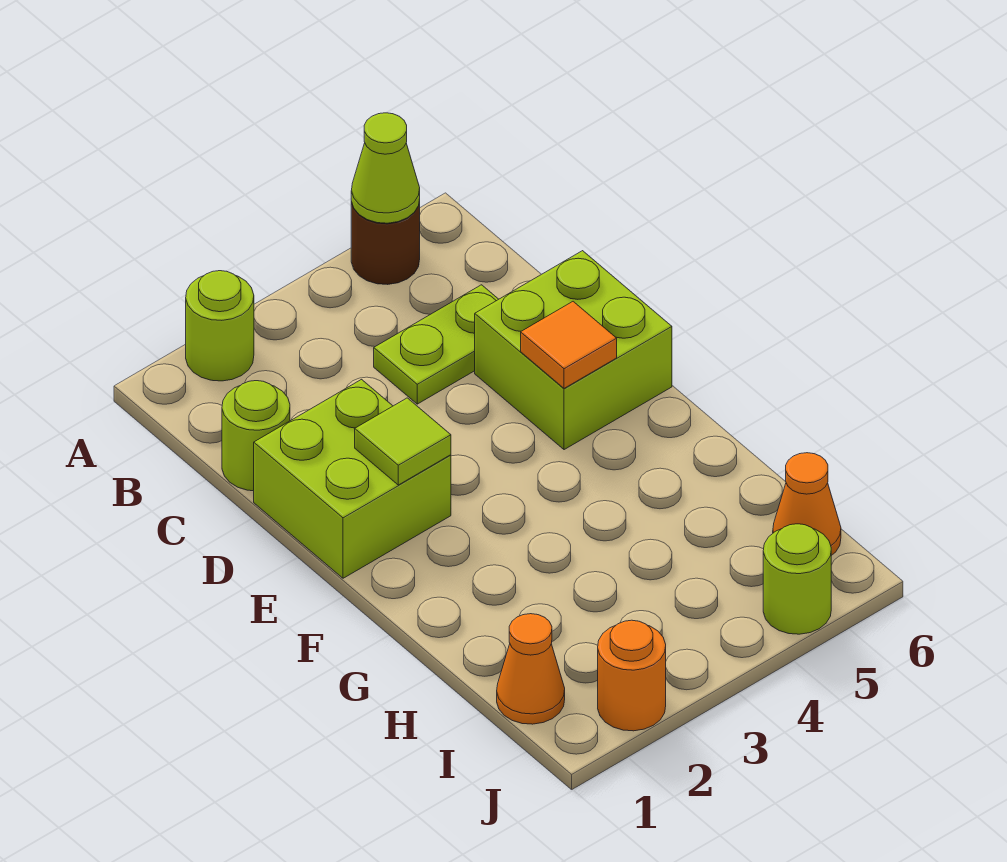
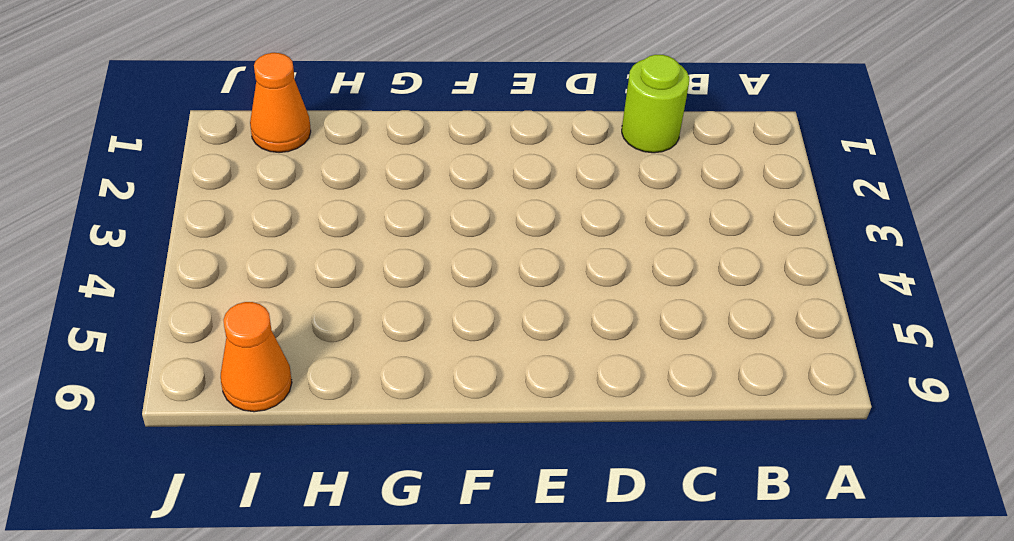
none -> lime round brick A2 level 1
none -> brown round brick A5 level 1
none -> lime plate C4:C5 level 1

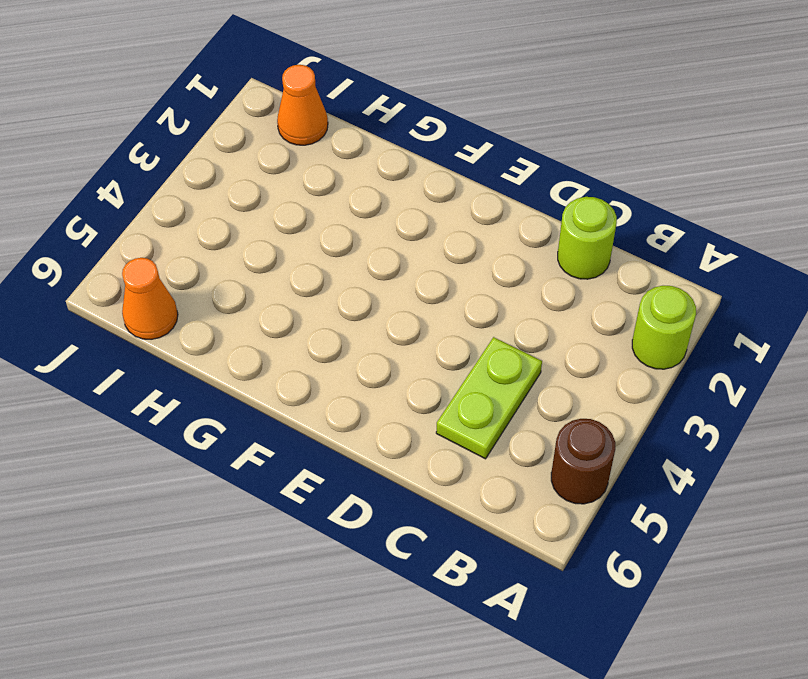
none -> lime brick D1:E2 level 1
none -> lime brick D5:E6 level 1
none -> orange round brick J2 level 1

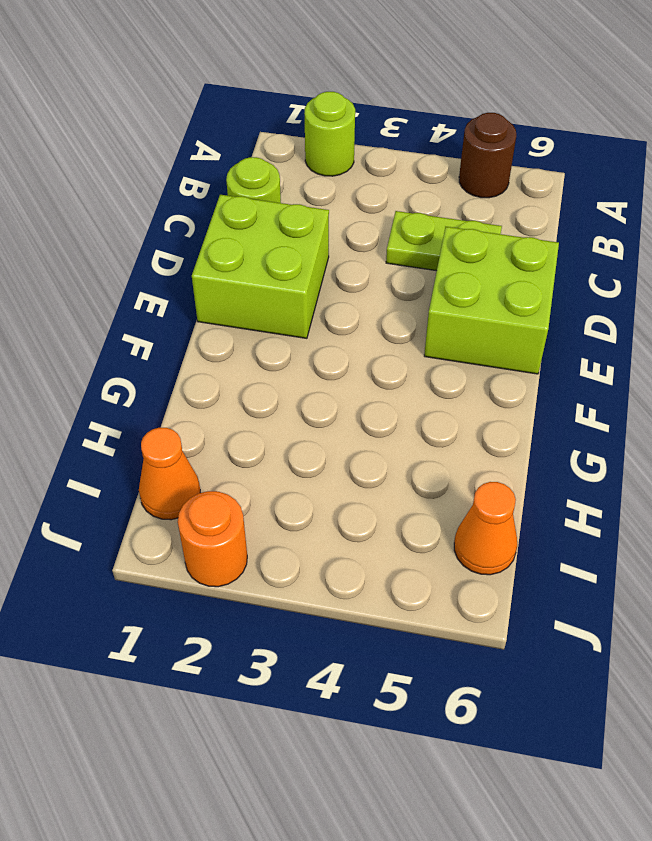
none -> lime round brick J5 level 1
none -> lime cone A5 level 2
none -> lime tile E2 level 2

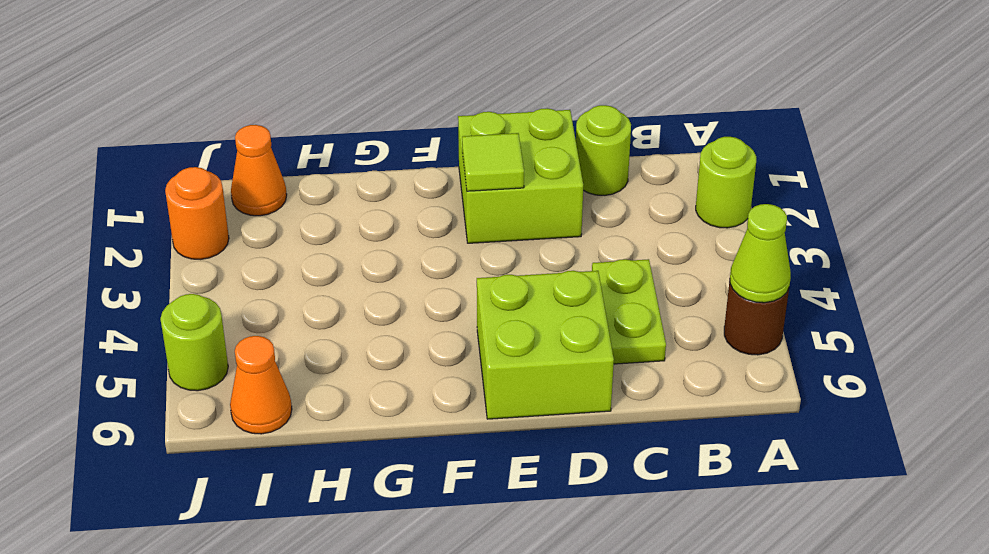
none -> orange tile E5 level 2

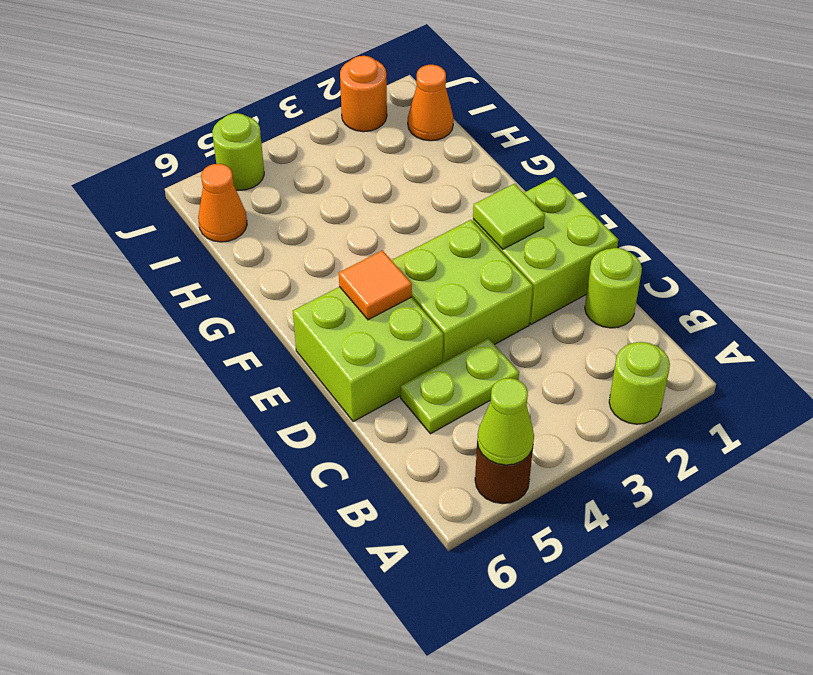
lime brick D3:E4 level 1 -> none

